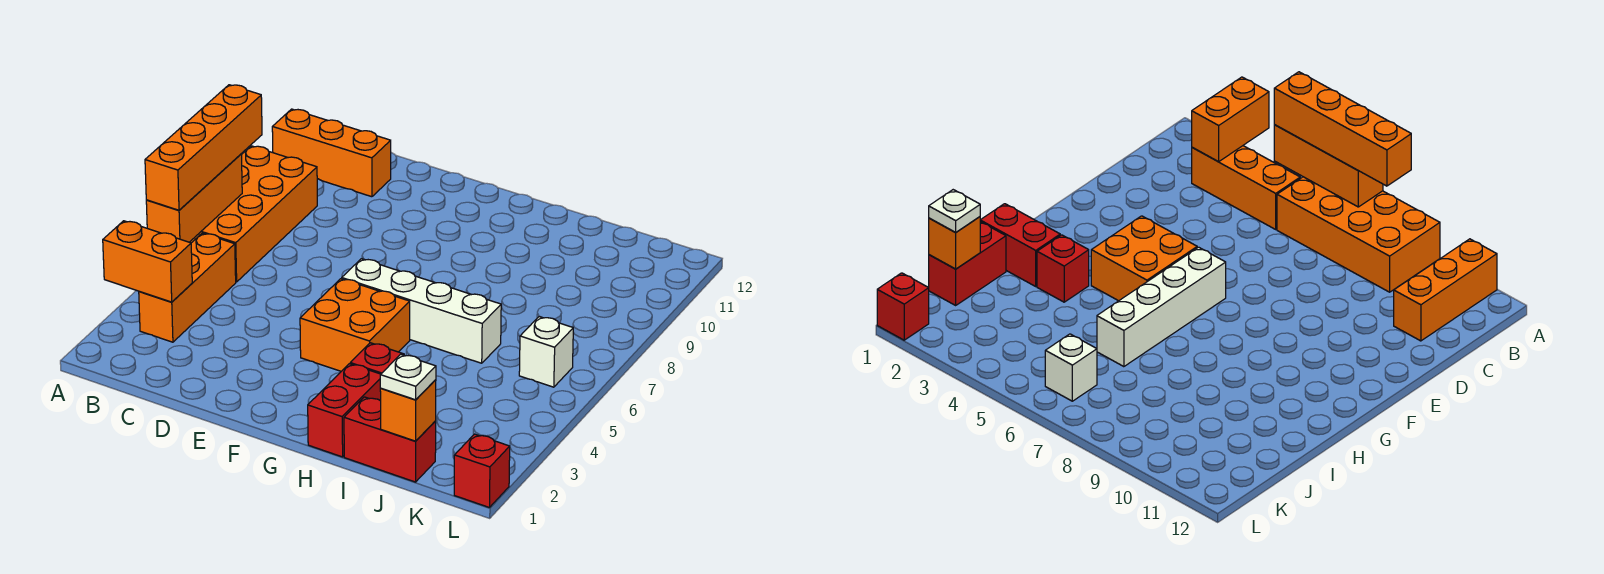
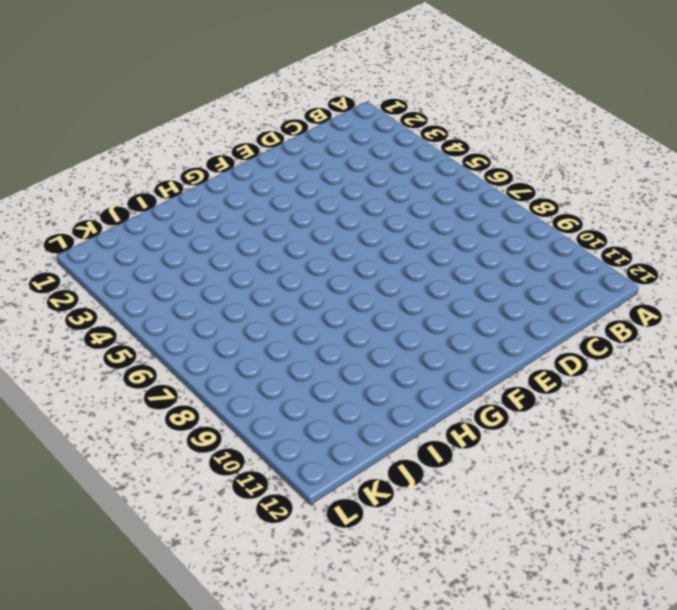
none -> orange brick A6:B9 level 1
none -> orange brick A11:C11 level 1
none -> orange brick B3:B5 level 1

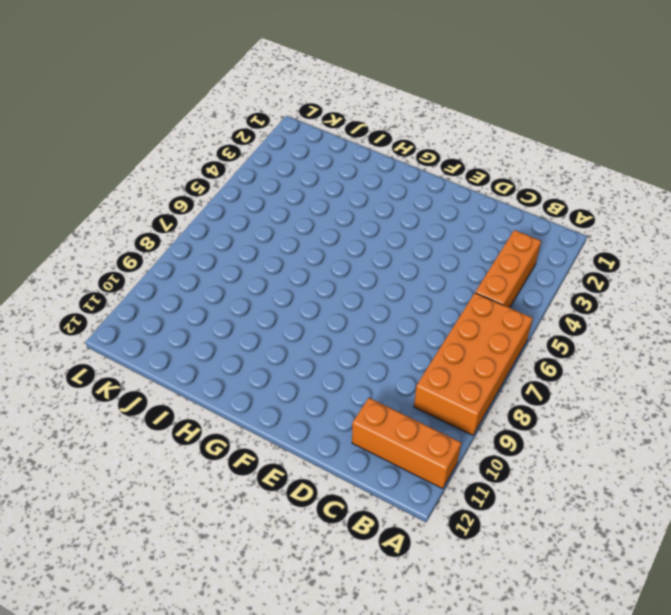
none -> orange brick F4:G5 level 1
none -> white brick F6:I6 level 1
none -> red brick H1:H2 level 1

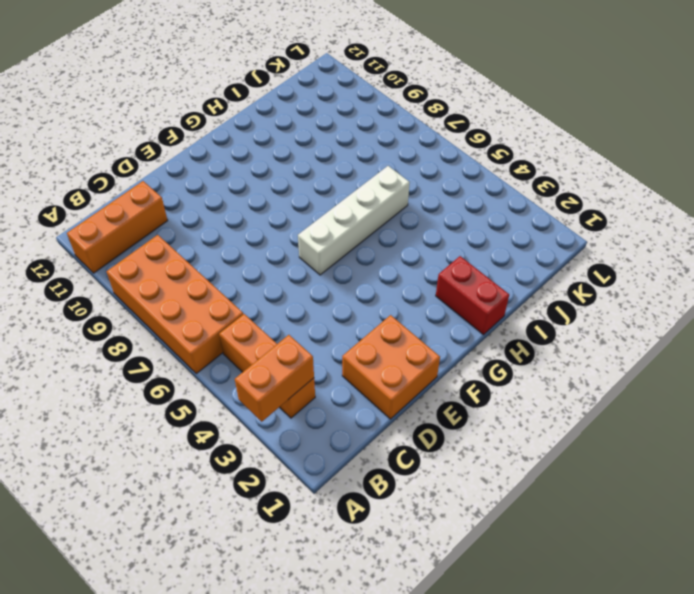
orange brick D1:E2 level 1 -> orange brick F4:G5 level 1
none -> red brick H3 level 1
none -> red brick I1:J1 level 1
none -> white brick K6 level 1

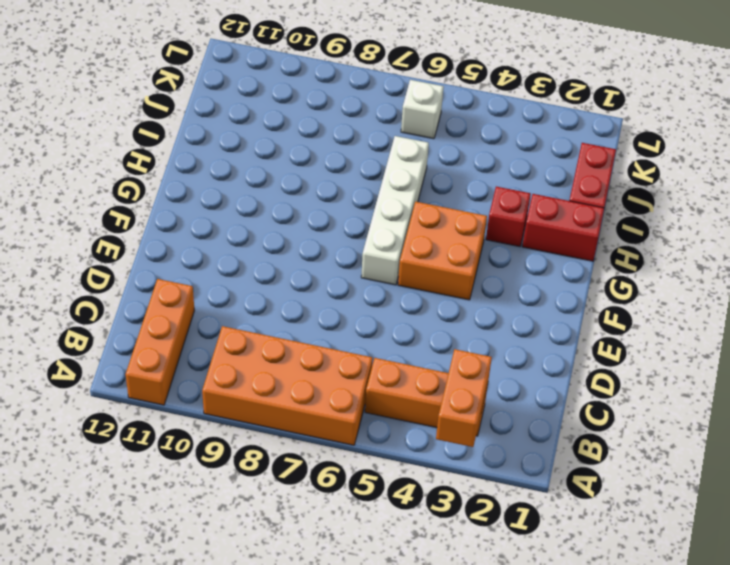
none -> red brick L1 level 1
none -> orange brick A5:A7 level 2
none -> orange brick J1 level 2

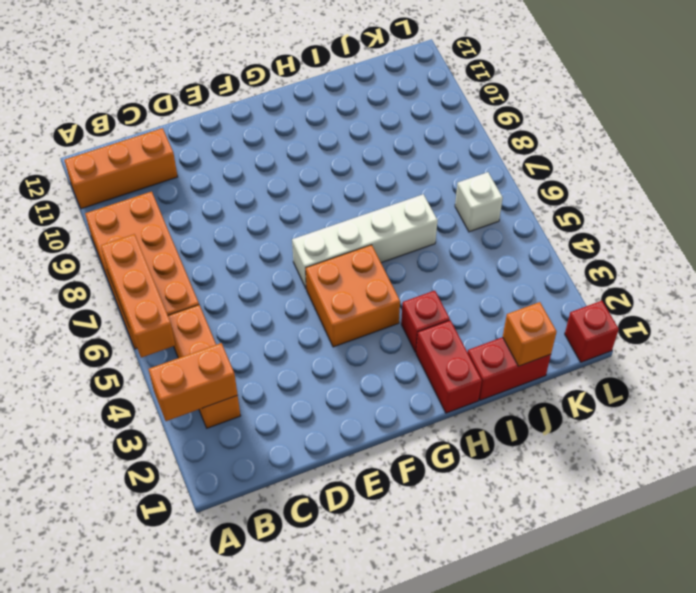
none -> orange brick A5:A8 level 3
none -> white plate J1 level 3

